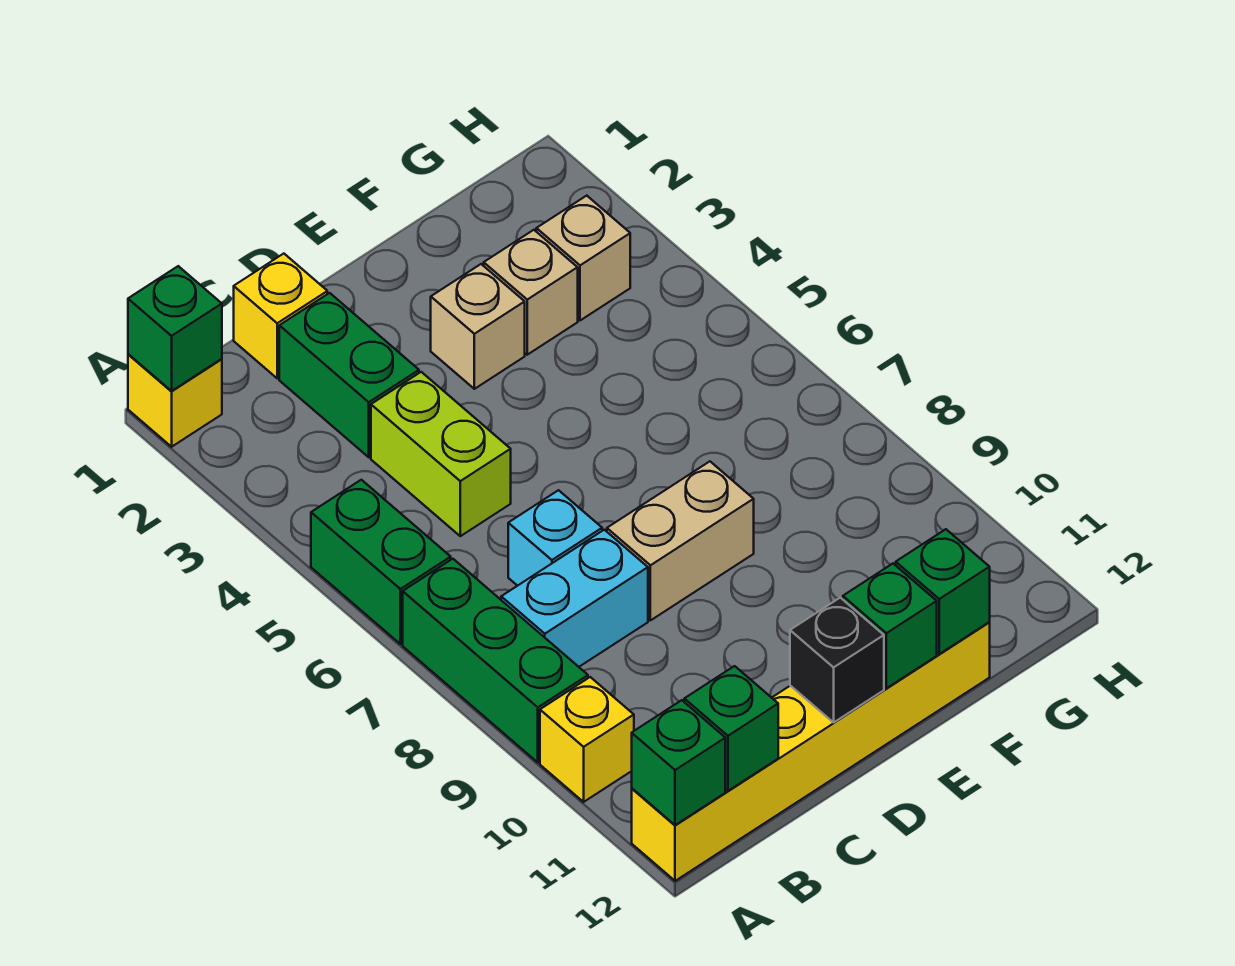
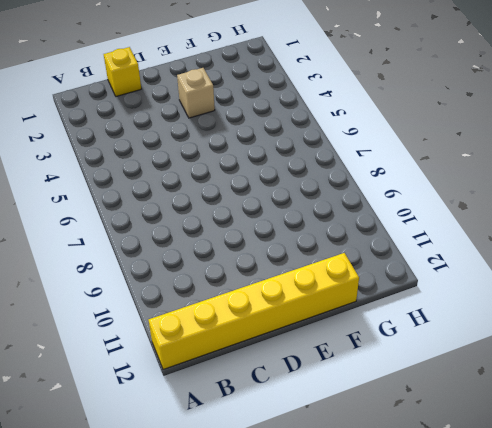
none -> yellow brick A1 level 1
none -> green brick A5:A6 level 1
none -> green brick A7:A9 level 1

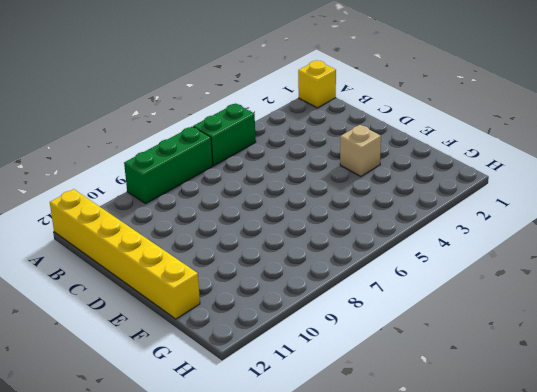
none -> yellow brick A10 level 1
none -> cyan brick B8:C8 level 1
none -> yellow brick C1 level 1

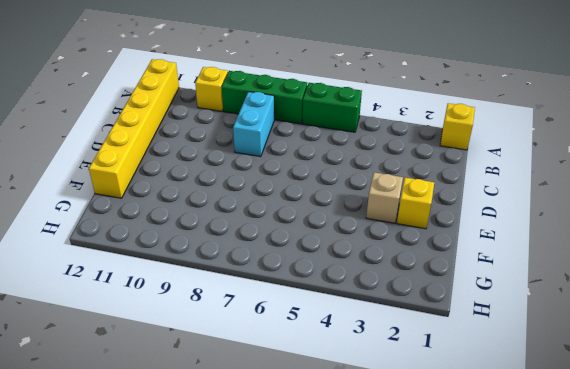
yellow brick E2 level 1 -> yellow brick C1 level 1
none -> green brick C2:C3 level 1
none -> lime brick C4:C5 level 1
none -> cyan brick C7 level 1

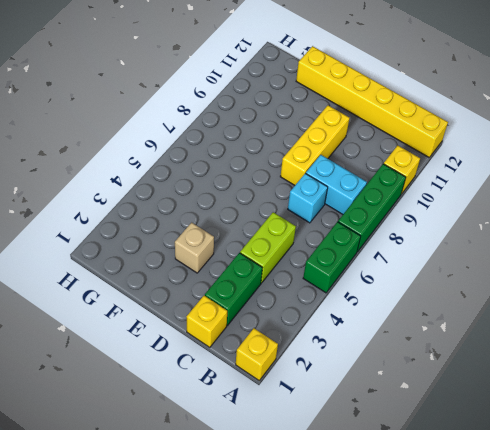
yellow brick D8:D10 level 1 -> tan brick D8:E8 level 1
none -> tan brick F3 level 1
none -> tan brick G3 level 1
none -> green brick A1 level 2

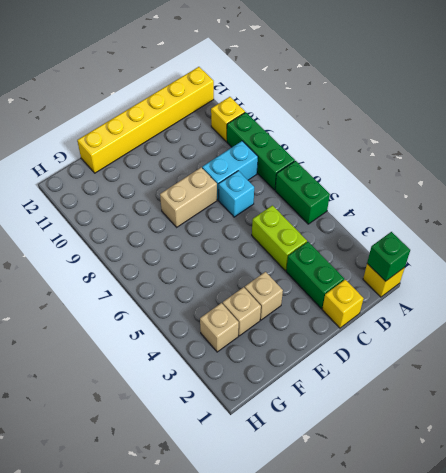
none -> green brick A12 level 2
none -> green brick B12 level 2
none -> black brick D12 level 2

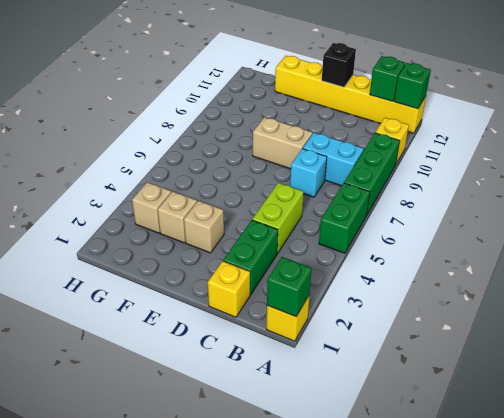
none -> green brick E12 level 2
none -> green brick F12 level 2

